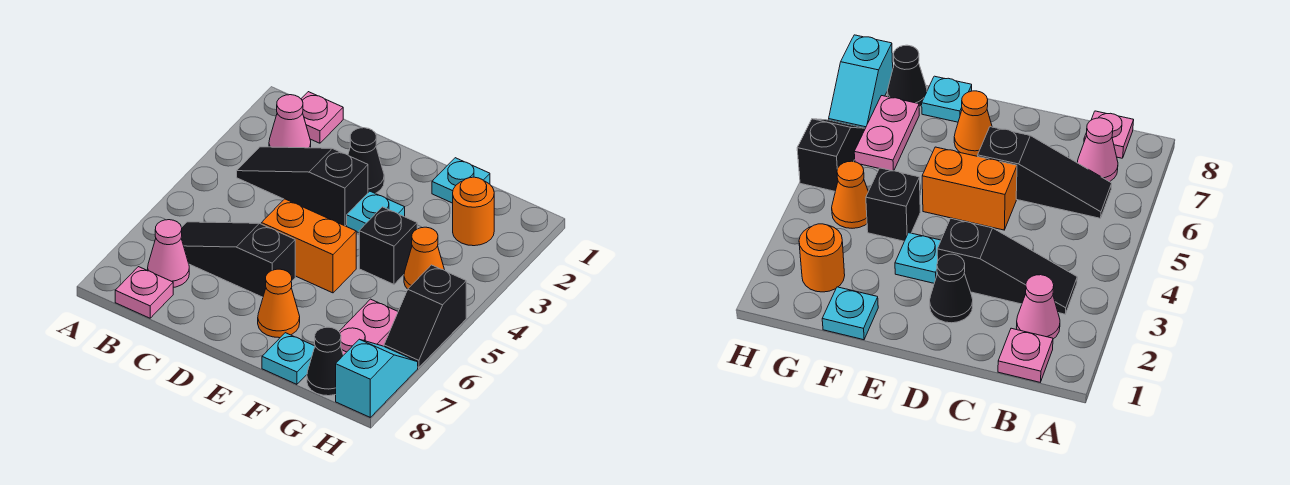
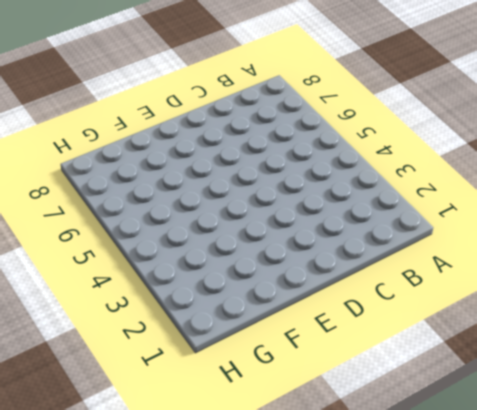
none -> pink plate B1 level 1
none -> pink cone B2 level 1
none -> black slope B3:D3 level 1 top D

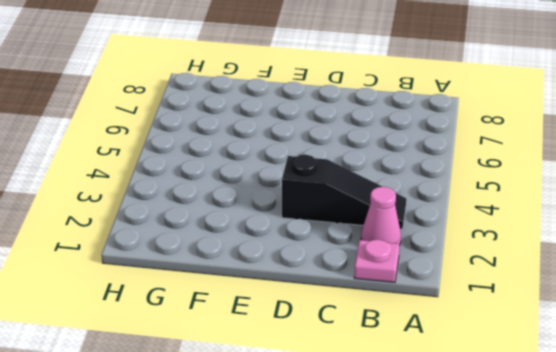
none -> black slope B6:D6 level 1 top D
none -> pink cone B7 level 1
none -> pink plate B8 level 1

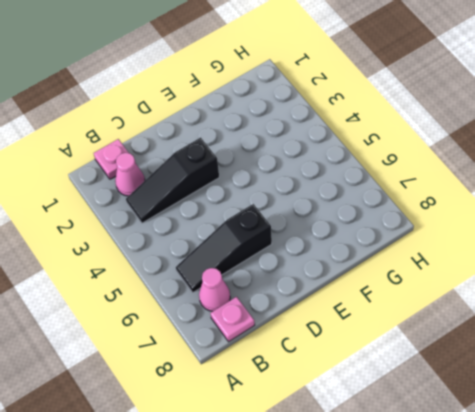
none -> black cone D2 level 1
none -> orange brick D5:E5 level 1
none -> cyan plate E3 level 1

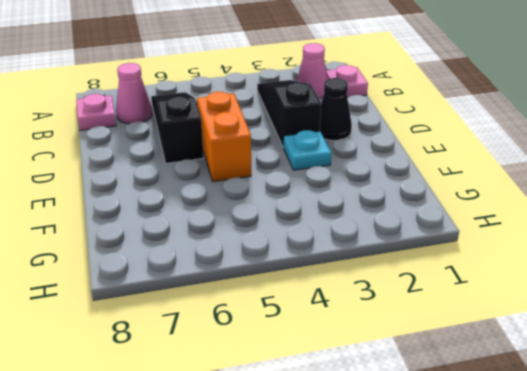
none -> orange cone E7 level 1
none -> cyan plate F1 level 1
none -> black brick F4 level 1

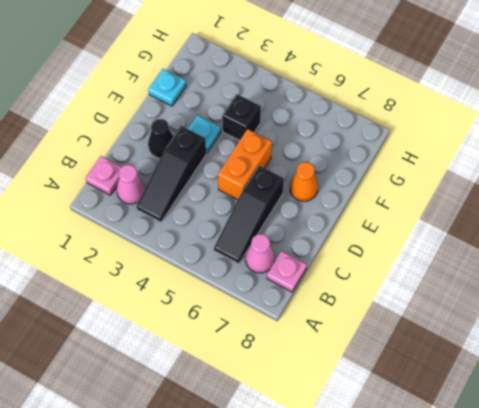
none -> cyan plate F8 level 1
none -> orange round brick G2 level 1
none -> orange cone G4 level 1

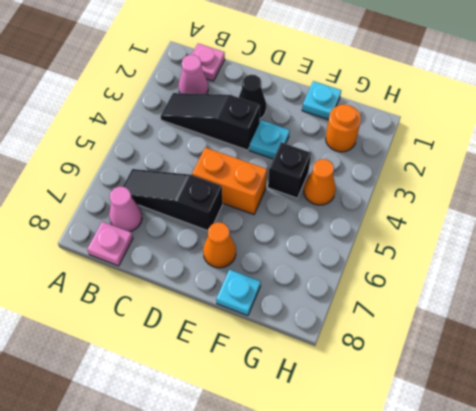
none -> pink plate G6:G7 level 1
none -> black cone G8 level 1
none -> black slope H5:H6 level 1 top 5

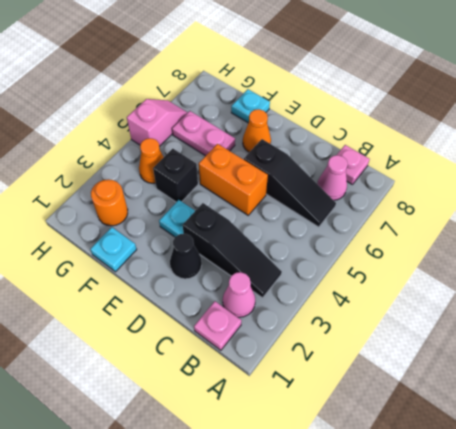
pink plate F6:G6 level 1 -> pink plate G6:G7 level 1
pink slope H5:H6 level 1 top 5 -> black slope H5:H6 level 1 top 5
none -> black cone G8 level 1
none -> cyan slope H7:H8 level 1 top 8

